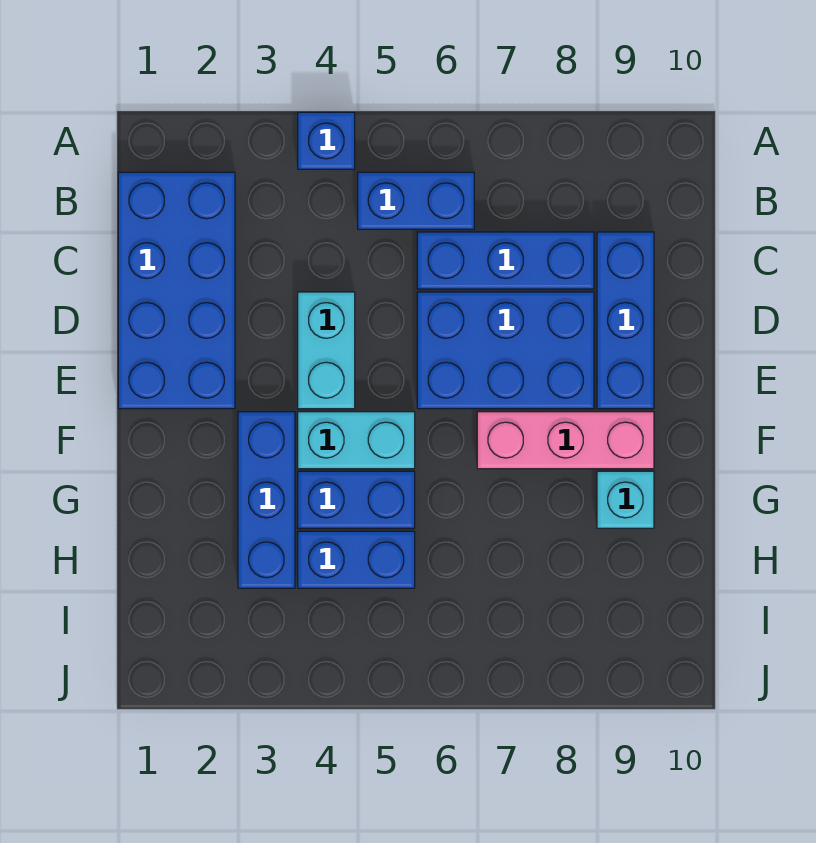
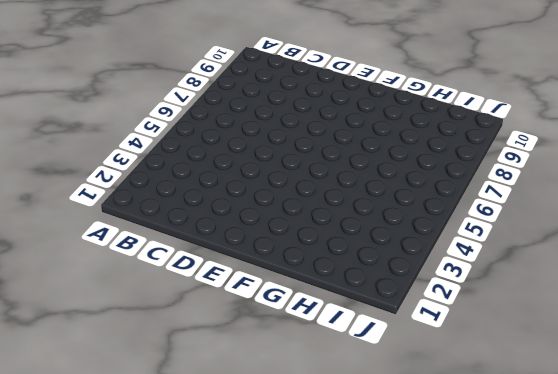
none -> blue brick A4 level 1
none -> blue brick B1:E2 level 1
none -> blue brick B5:B6 level 1

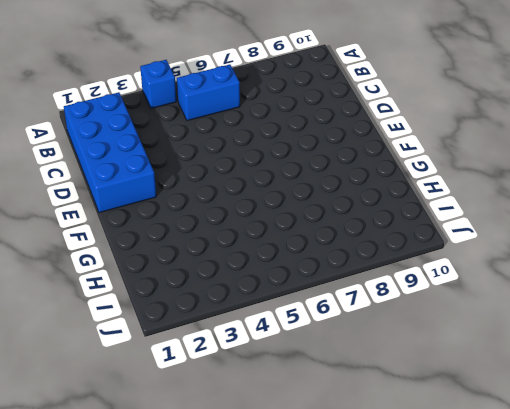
none -> blue brick C6:C8 level 1
none -> blue brick C9:E9 level 1
none -> cyan brick D4:E4 level 1

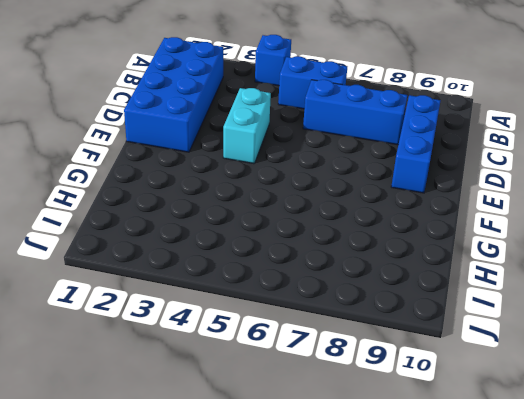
none -> blue brick D6:E8 level 1
none -> blue brick F3:H3 level 1
none -> cyan brick F4:F5 level 1

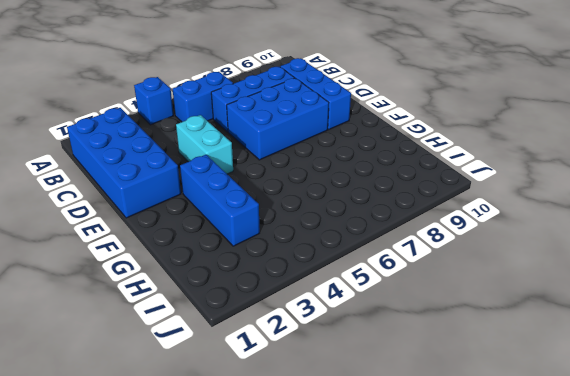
none -> cyan brick F4:F5 level 1
none -> pink brick F7:F9 level 1
none -> blue brick G4:G5 level 1

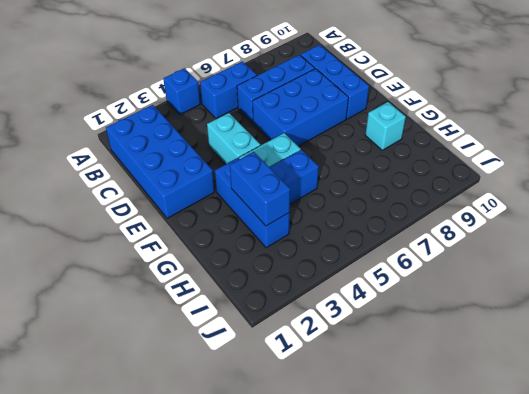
blue brick G3:H3 level 2 -> blue brick H4:H5 level 1
none -> pink brick F7:F9 level 1

